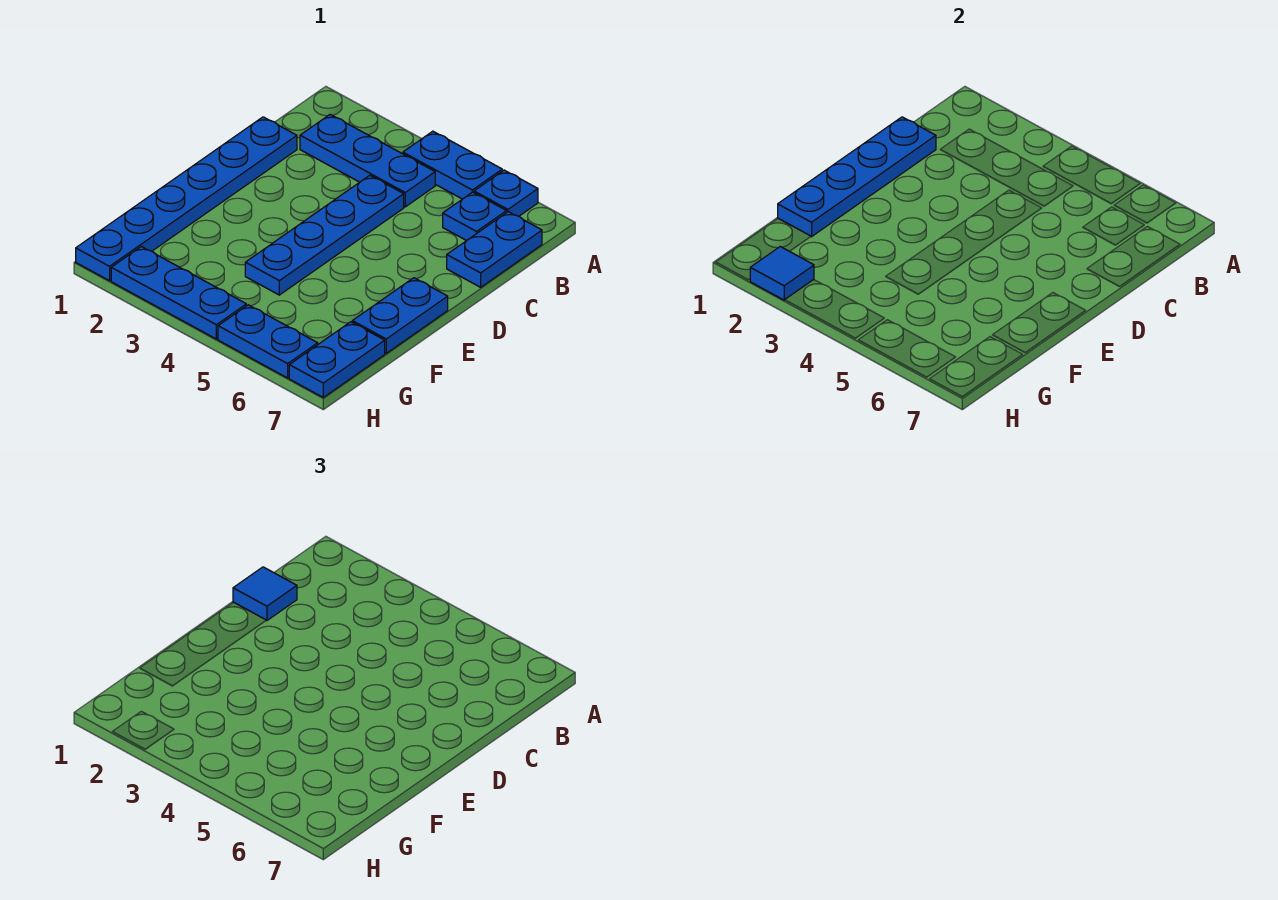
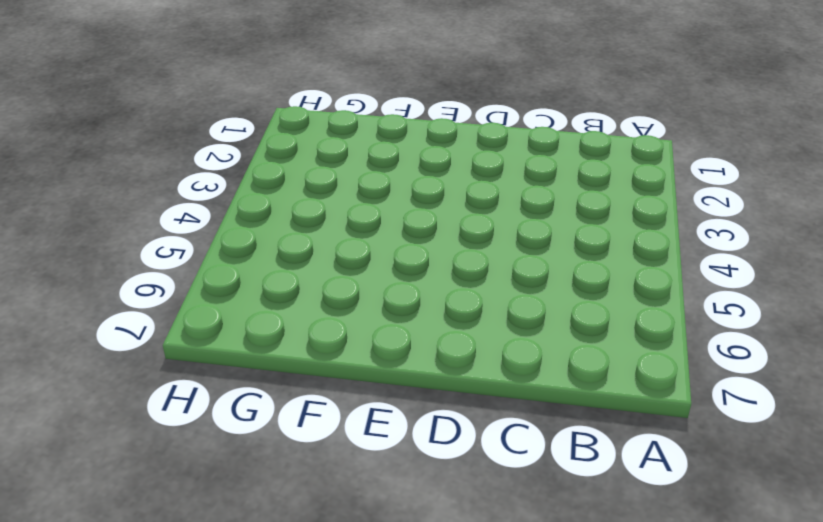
none -> blue plate A4:A5 level 1
none -> blue plate A6 level 1
none -> blue plate B2:B4 level 1

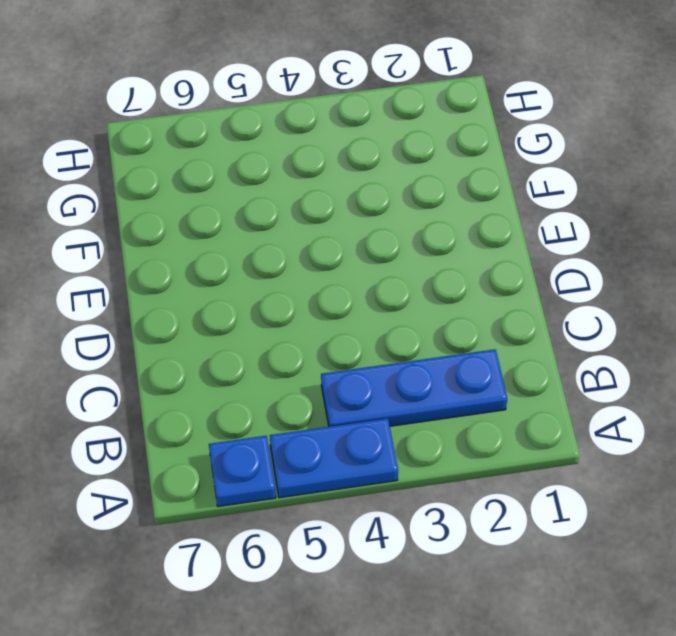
none -> blue plate B6 level 1
none -> blue plate B7:C7 level 1
none -> blue plate C1:H1 level 1

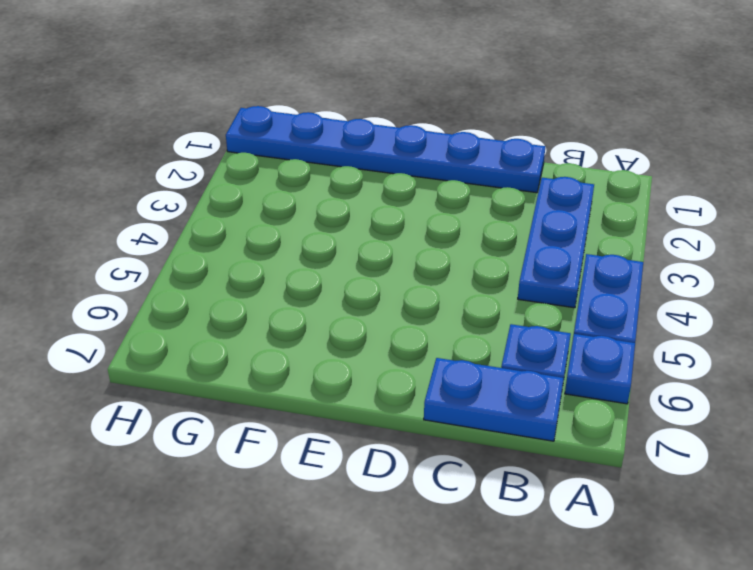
none -> blue plate C4:F4 level 1
none -> blue plate E7:F7 level 1
none -> blue plate G7:H7 level 1

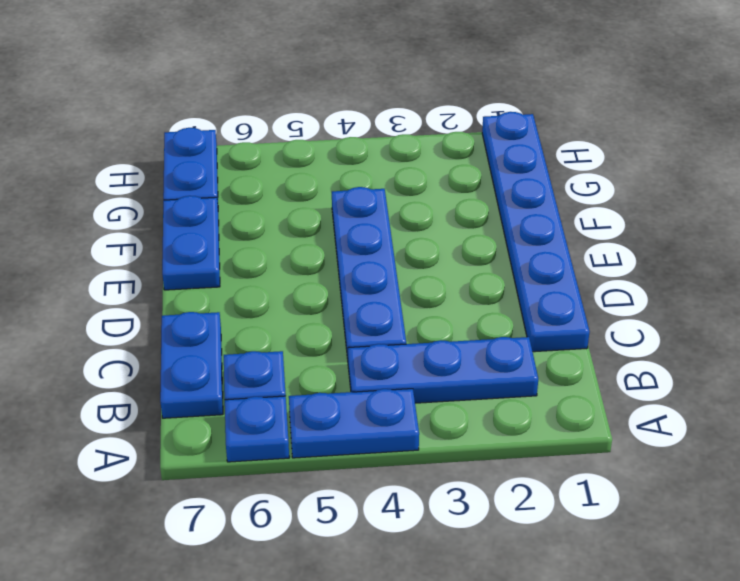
none -> blue plate H2:H4 level 1
none -> blue plate H5:H6 level 1
none -> blue plate C1:F1 level 2

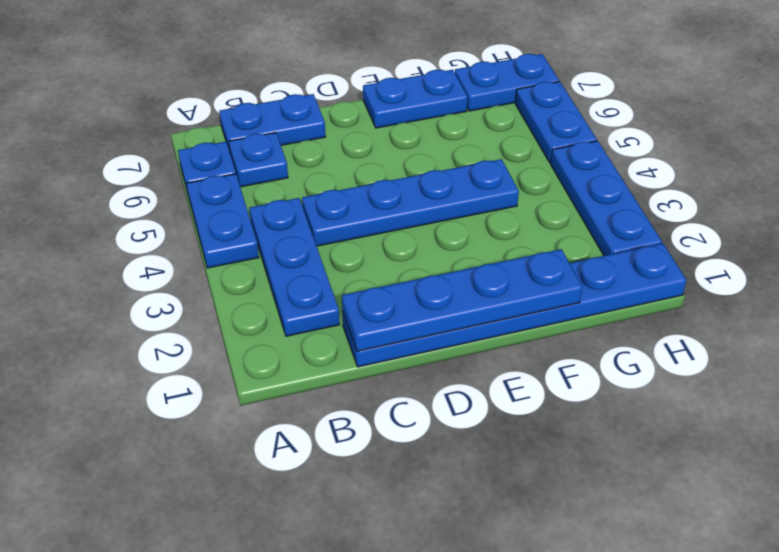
none -> blue tile H2 level 2
none -> blue tile C1 level 3

